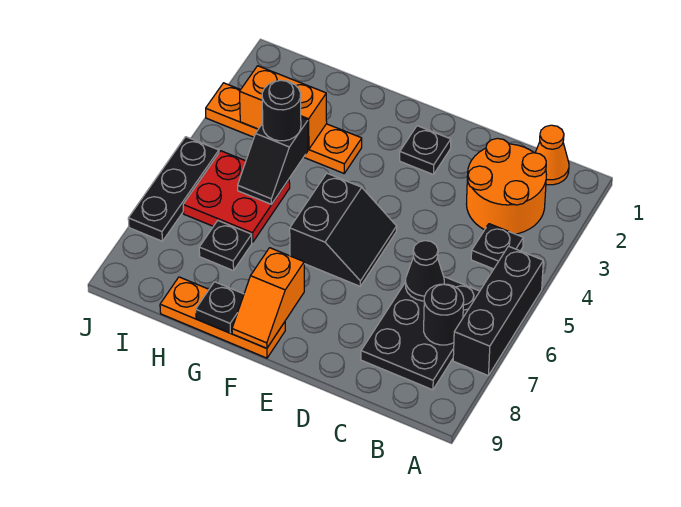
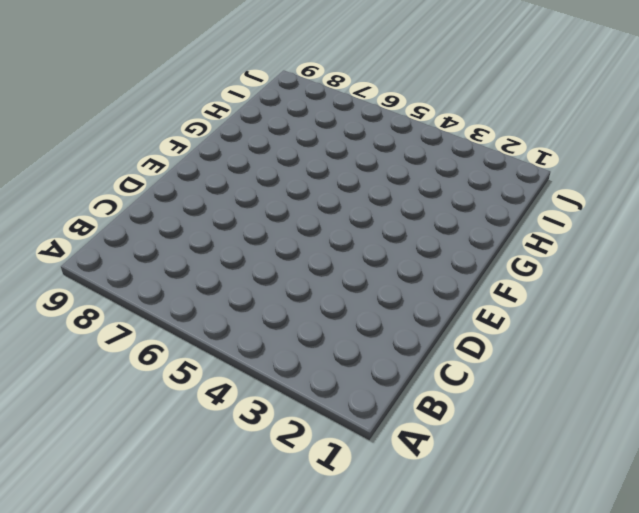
none -> black brick A5:A7 level 1
none -> orange cone B1 level 1
none -> orange round brick B2:C3 level 1

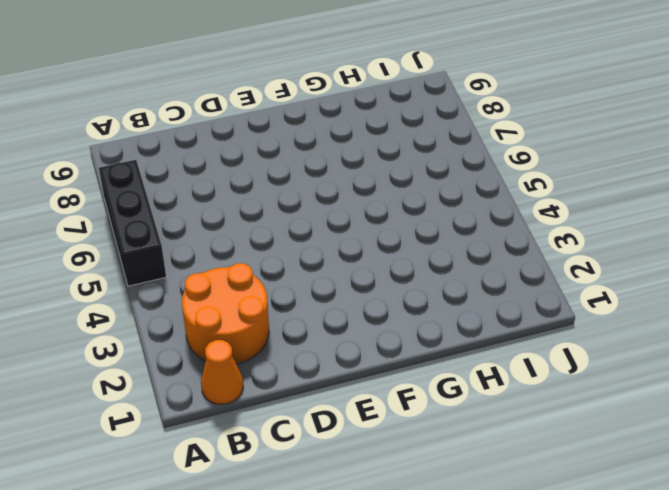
none -> black plate B4 level 1
none -> black plate B6:C8 level 1
none -> black plate E2 level 1

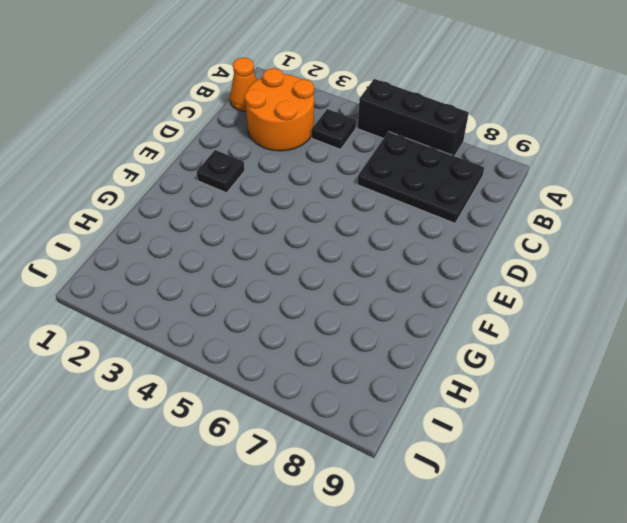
none -> black slope E5:F6 level 1 top F
none -> orange plate F9:H9 level 1
none -> orange plate G3:J3 level 1

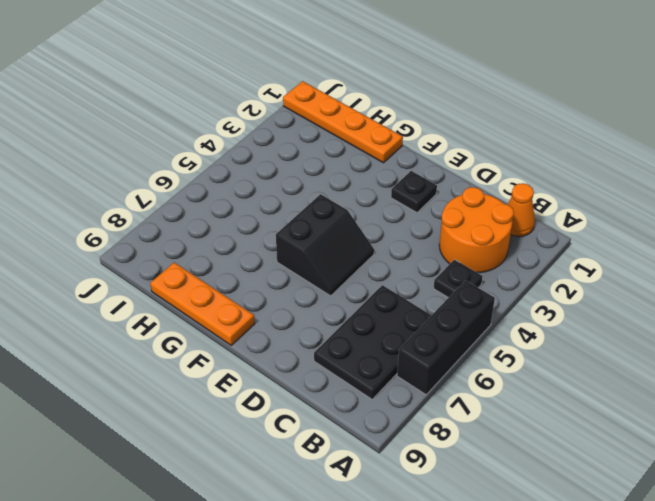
orange plate G1:J1 level 1 -> orange plate G3:J3 level 1
none -> red plate H5:I6 level 1
none -> black plate H7 level 1
none -> black plate J5:J7 level 1

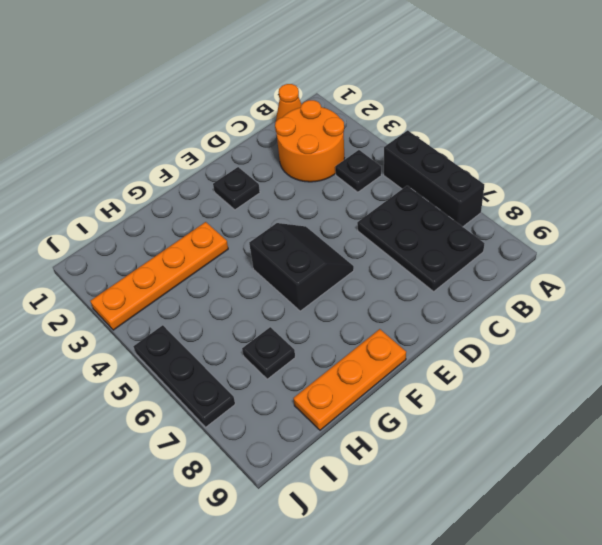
none -> red plate H5:I6 level 1
none -> black round brick B7 level 2
none -> black cone C6 level 2

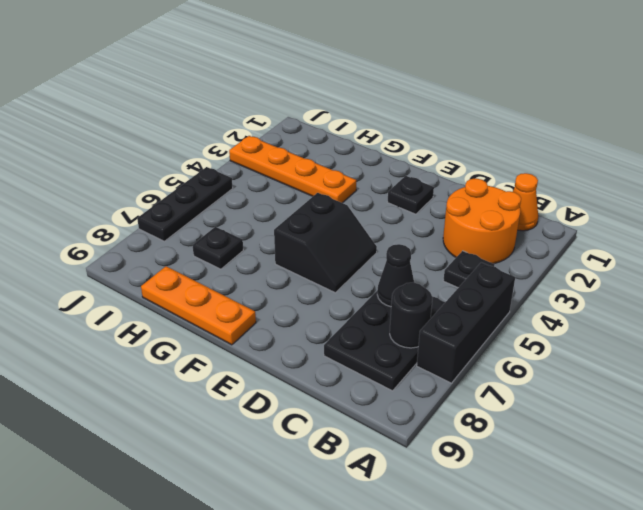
none -> red plate H5:I6 level 1
none -> orange slope F8:F9 level 2 top 8
none -> black plate G9 level 2

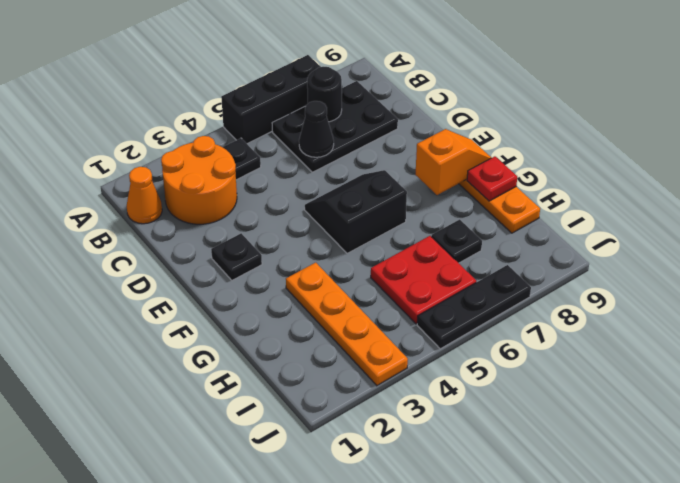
red plate G9 level 2 -> black plate G9 level 2
none -> orange brick H3:I3 level 2
none -> black slope H4:H5 level 2 top 4
none -> black round brick H4 level 3

